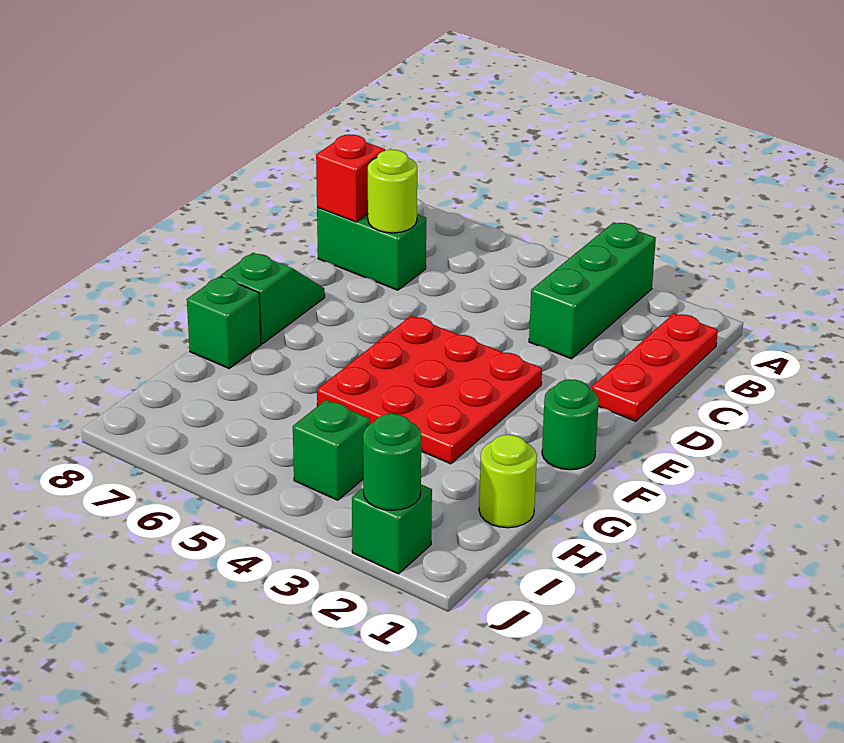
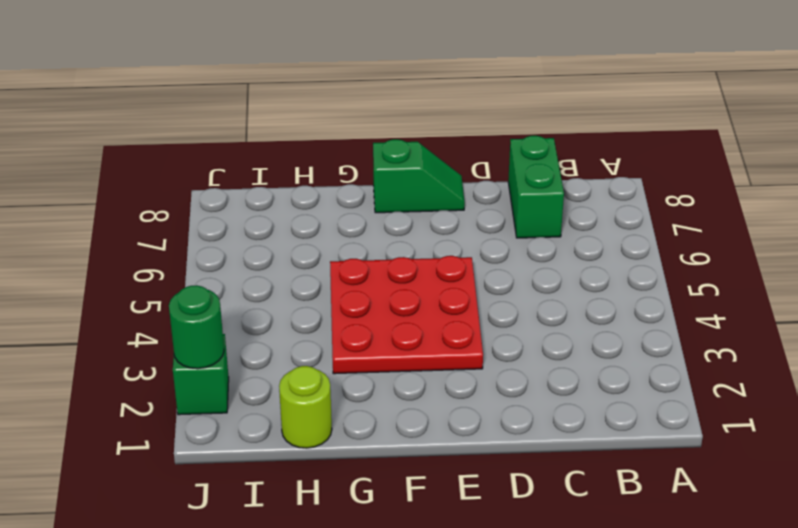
none -> green brick A3:C3 level 1
none -> red plate B1:D1 level 1
none -> green round brick F1 level 1

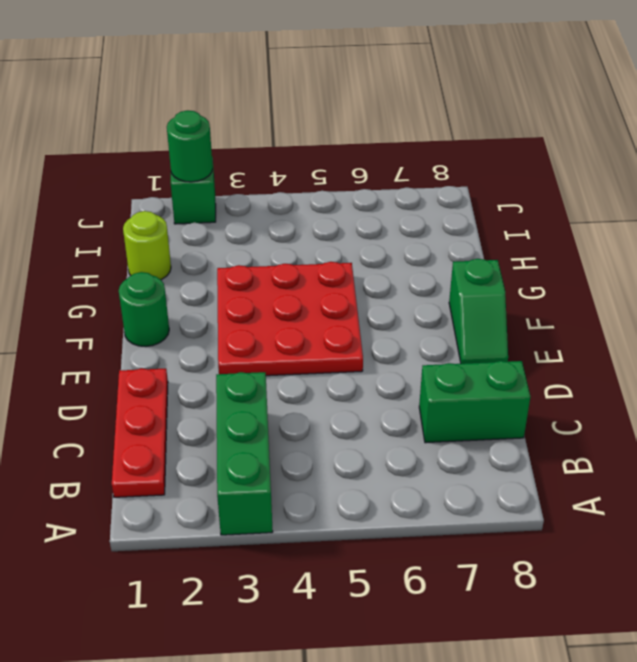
none -> green brick G8 level 1
none -> green brick I4 level 1
none -> lime round brick C7 level 2

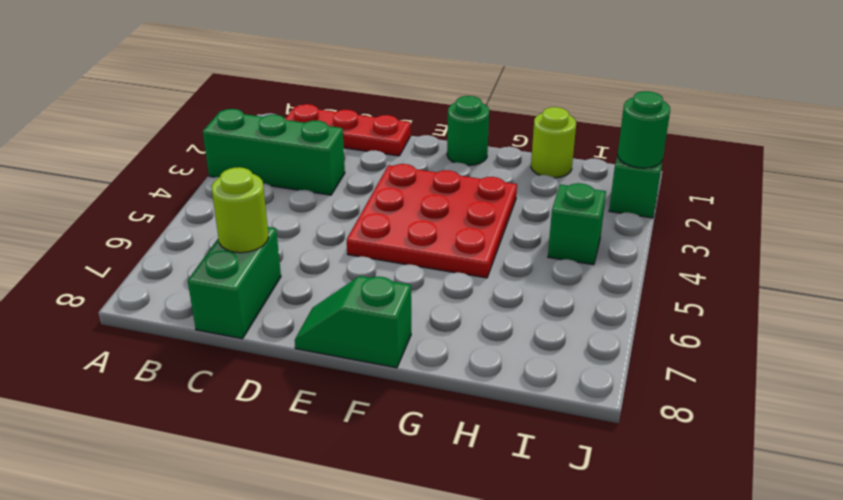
none -> green brick G8 level 1
none -> red brick C8 level 2

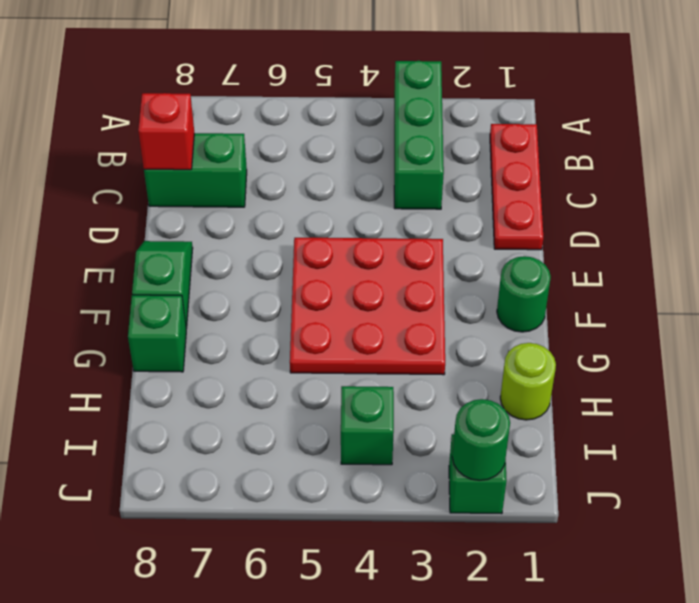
none -> lime round brick C7 level 2

